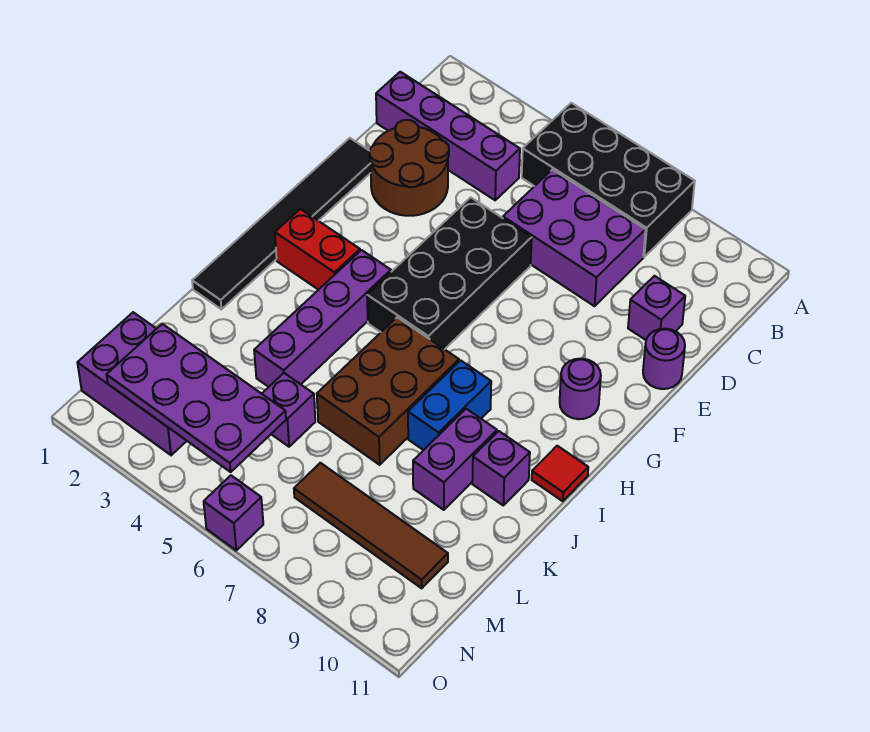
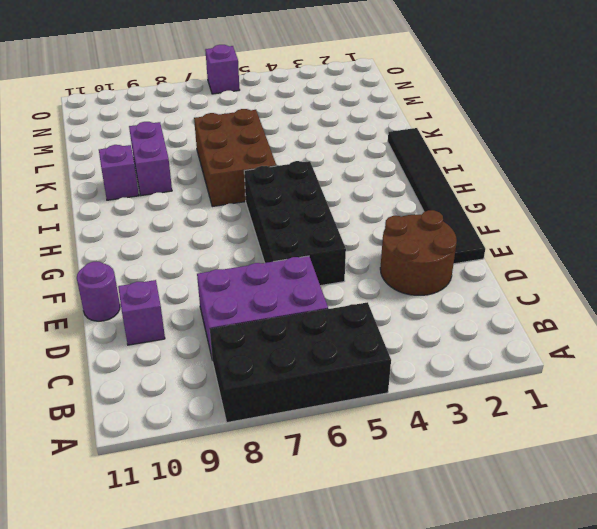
none -> purple brick C1:C4 level 1
none -> purple round brick G10 level 1
none -> red brick H2:H3 level 1

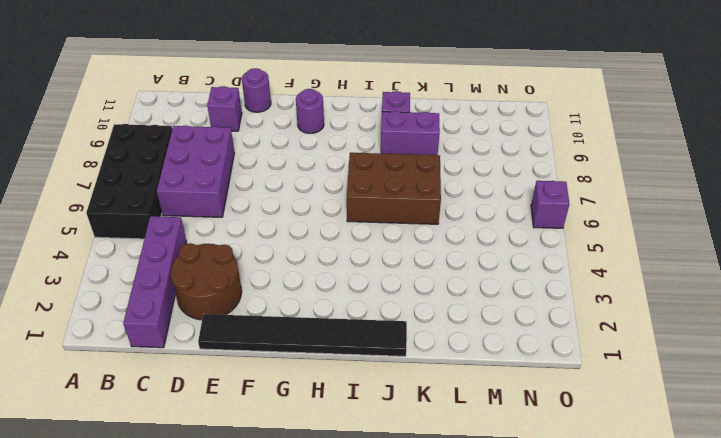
none -> black brick E5:H6 level 1
none -> red brick H2:H3 level 1
none -> purple brick H4:K4 level 1

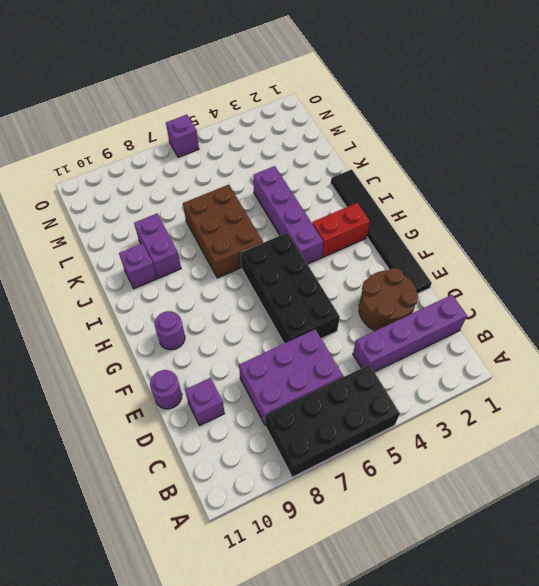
none -> blue brick I8:J8 level 1
none -> red tile I11 level 1
none -> purple brick L5 level 1

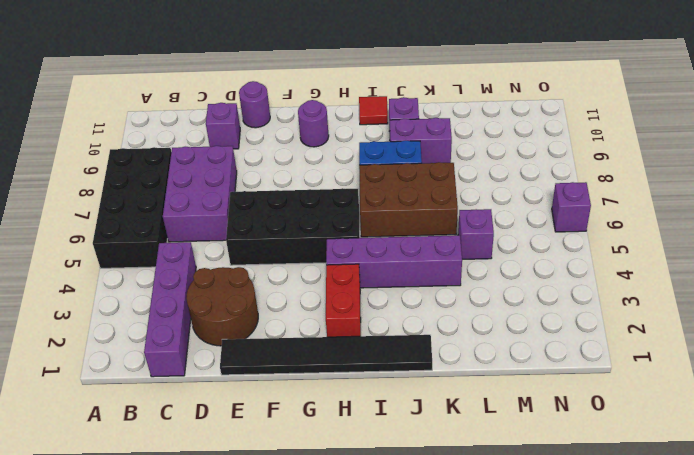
none -> purple brick M1:N3 level 1
none -> brown tile M7:M10 level 1
none -> purple plate M2:N5 level 2

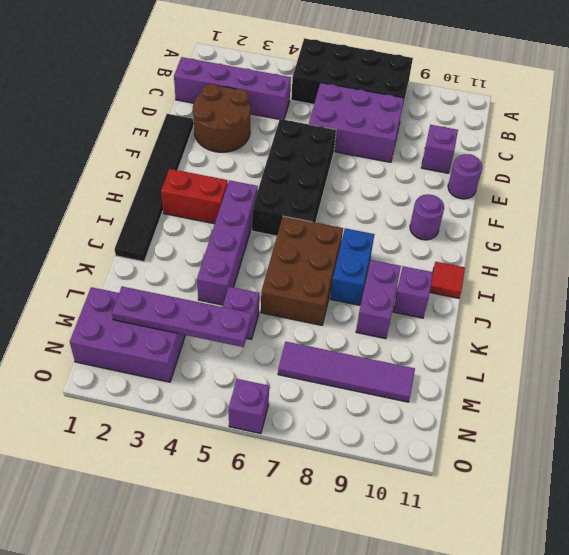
purple plate M2:M5 level 2 -> purple plate M2:N5 level 2
purple tile M7:M10 level 1 -> brown tile M7:M10 level 1

